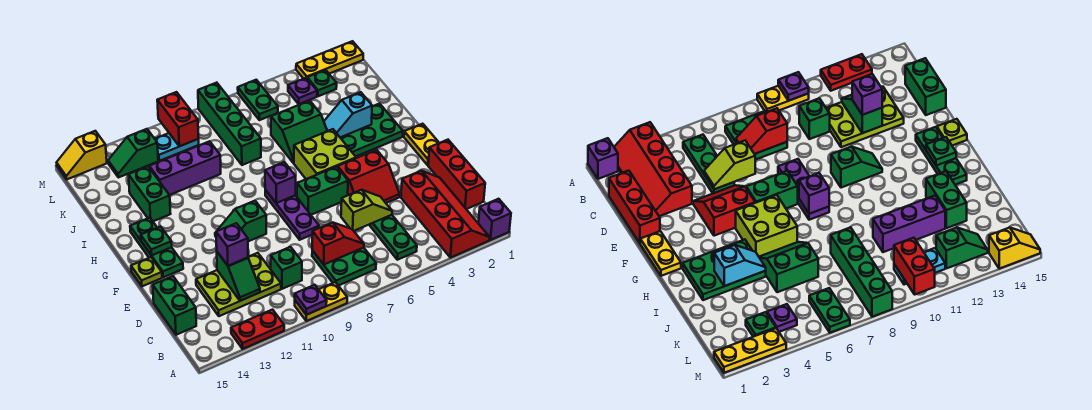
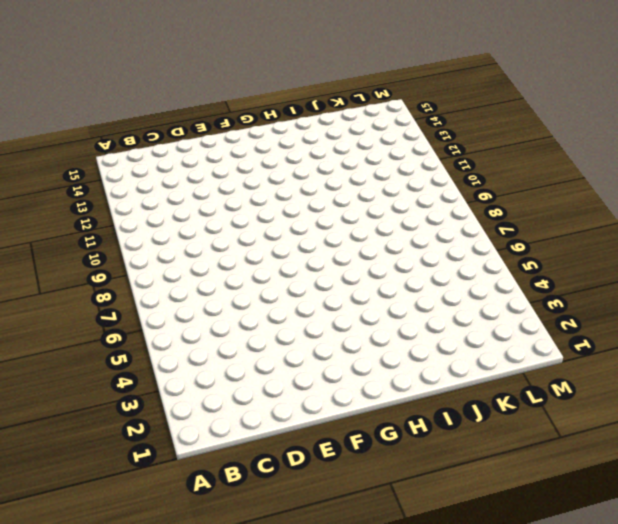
none -> purple brick A1 level 1
none -> red slope A2:D3 level 1 top 3
none -> yellow plate A9:A10 level 1
none -> red plate A12:A13 level 1

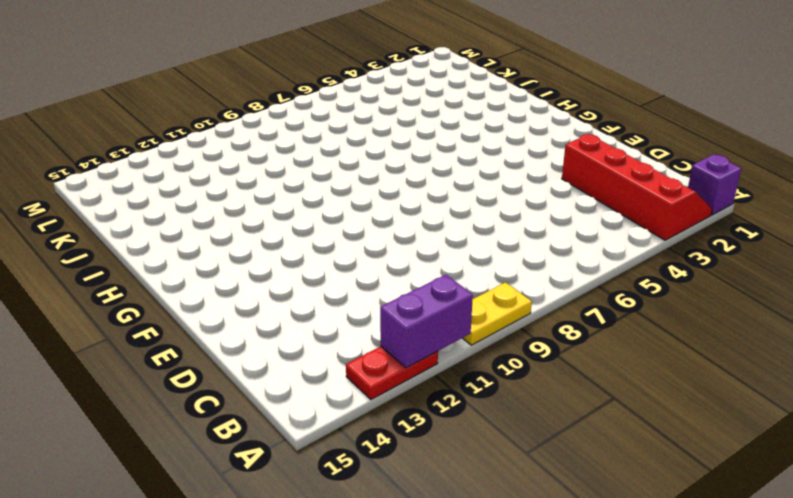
purple brick A11:A12 level 2 -> none
none -> green plate B5:D5 level 1
none -> green plate B7:C8 level 1
none -> red brick C1:E1 level 1
none -> green brick C10 level 1

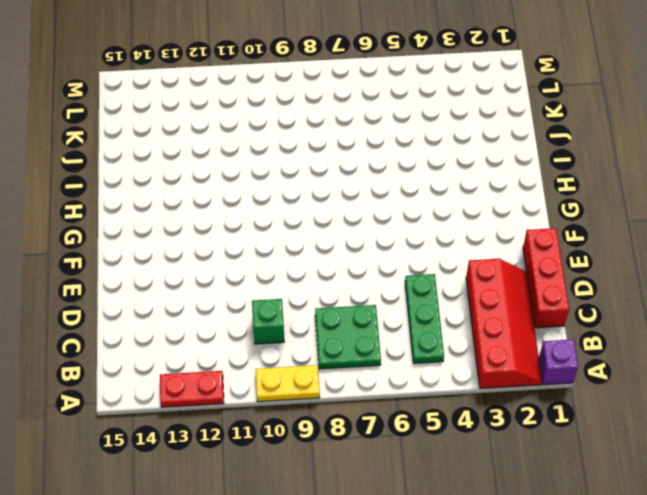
none -> lime plate C11:D13 level 1
none -> green brick C15:D15 level 1
none -> red slope E4:F5 level 1 top F
none -> purple plate E8:G8 level 1

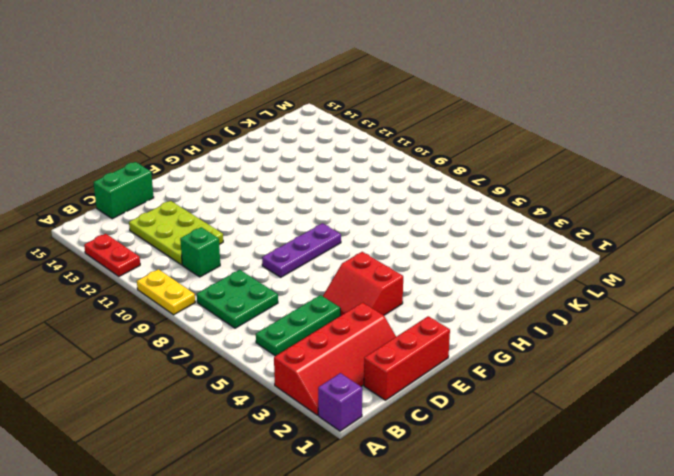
none -> yellow plate F1:G1 level 1
none -> green brick F6:F7 level 1
none -> green slope F10:F11 level 1 top 10
none -> green plate F14:H14 level 1

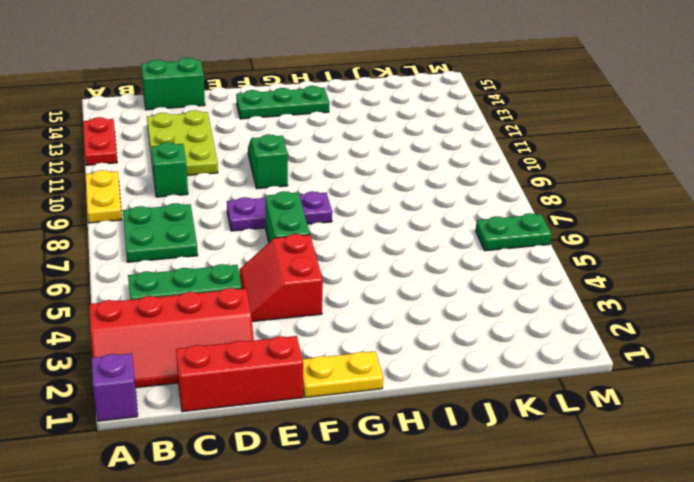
none -> lime plate F15 level 1
none -> lime brick G5:H6 level 1
none -> green plate H2:I4 level 1
none -> green slope I5:J6 level 1 top J

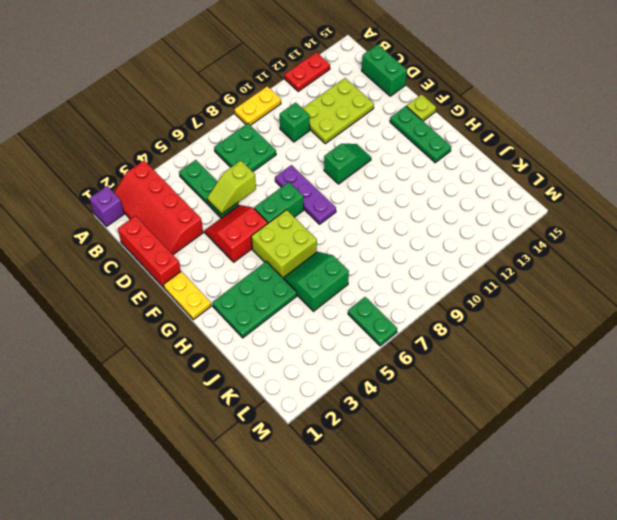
none -> green brick I13:J13 level 1
none -> green brick J8:M8 level 1
none -> purple brick J10:J12 level 1
none -> green plate L3 level 1

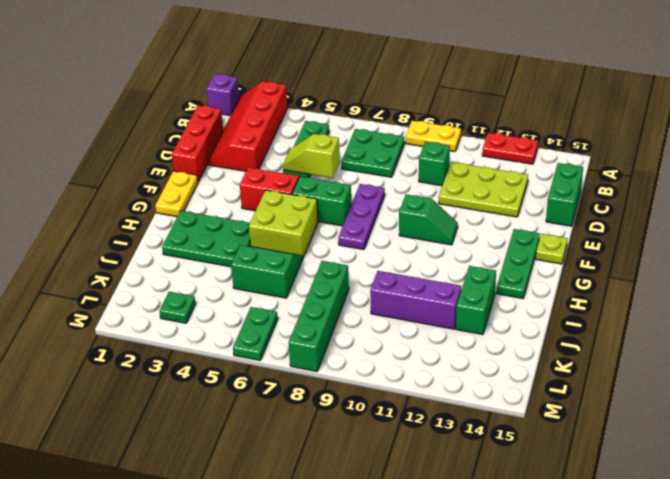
none -> purple plate L4 level 1
none -> cyan plate L10:L11 level 1
none -> green slope L12:L13 level 1 top 12
none -> yellow plate M1:M3 level 1

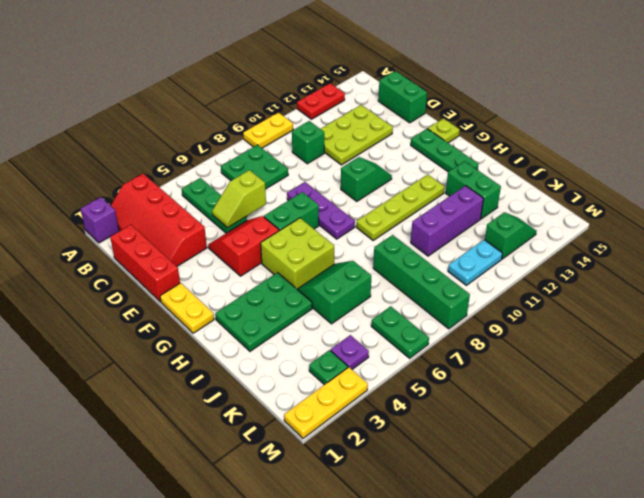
lime plate H9:H12 level 1 -> none
none -> yellow slope M14:M15 level 1 top 14
none -> purple plate A10 level 2
none -> red slope C7:C8 level 2 top 8
none -> green slope C12:D12 level 2 top D

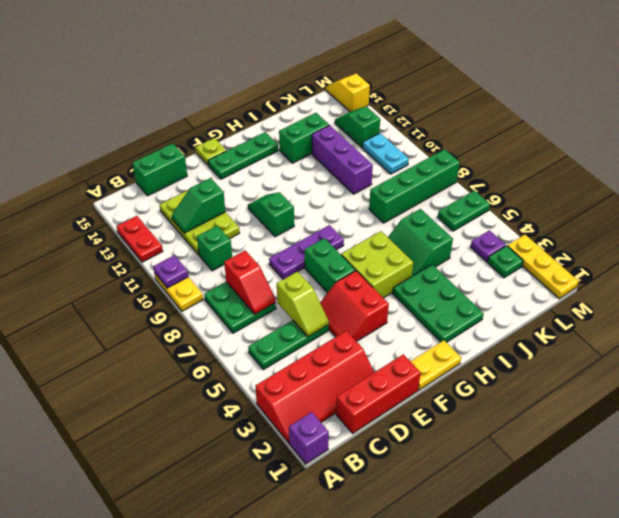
none -> purple brick G8 level 2
none -> green plate G14 level 2
none -> cyan slope I3:I4 level 2 top 3
none -> red brick L10:M10 level 2

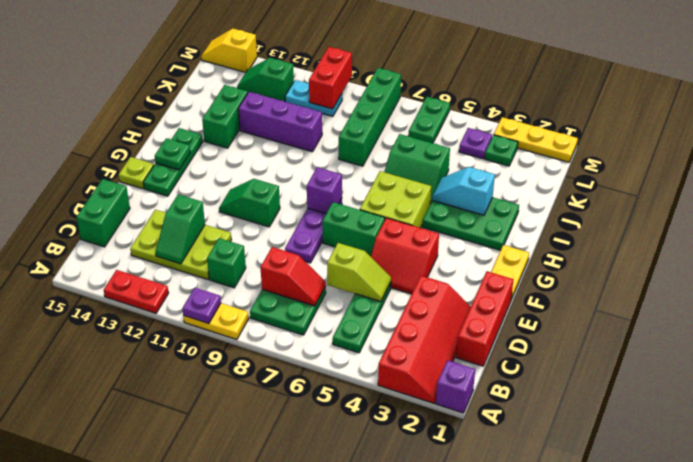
none -> purple brick D12 level 3

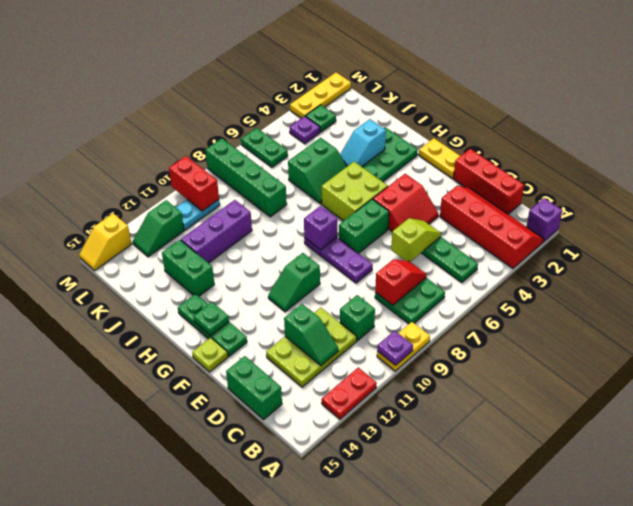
none -> purple brick D12 level 3

